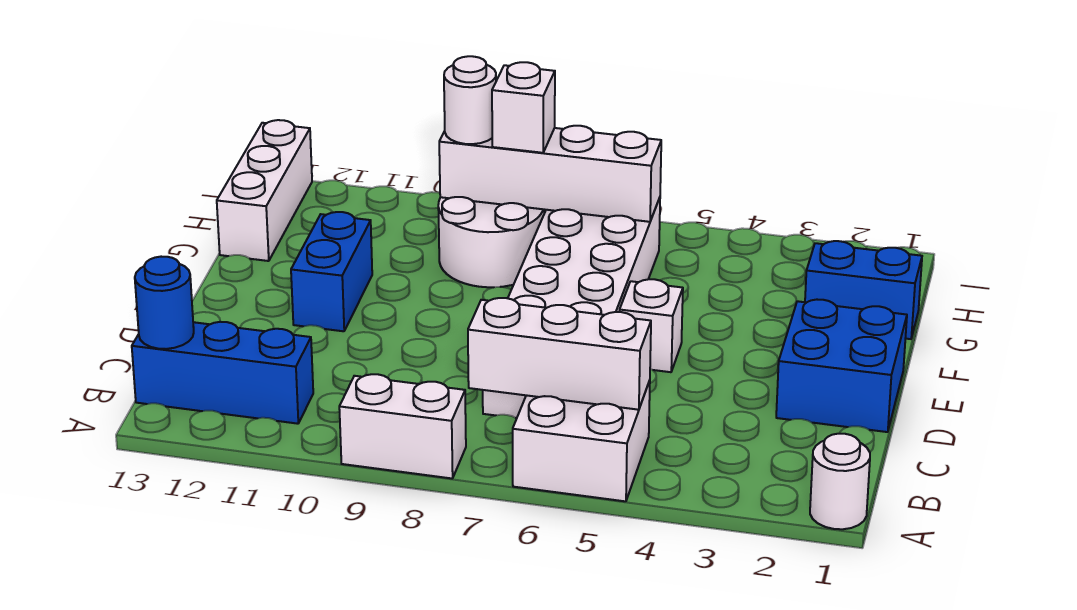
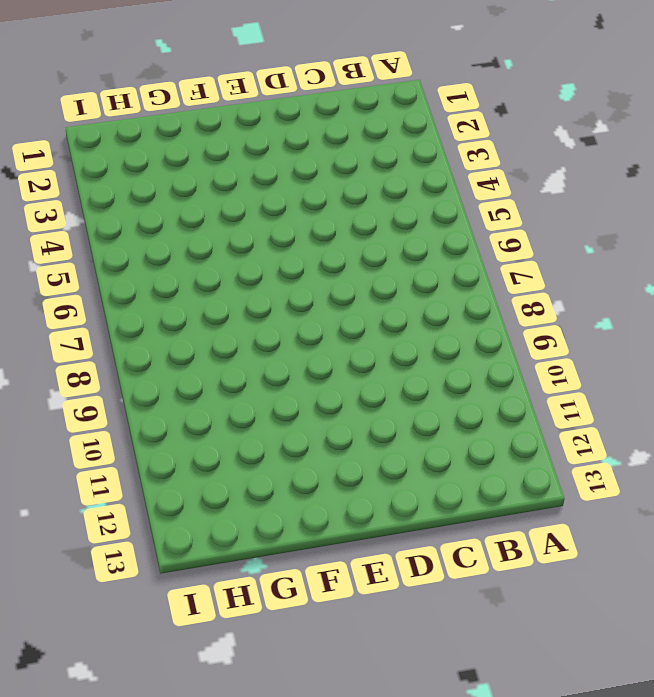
none -> white round brick A1 level 1
none -> white brick A5:B6 level 1
none -> white brick A8:A9 level 1

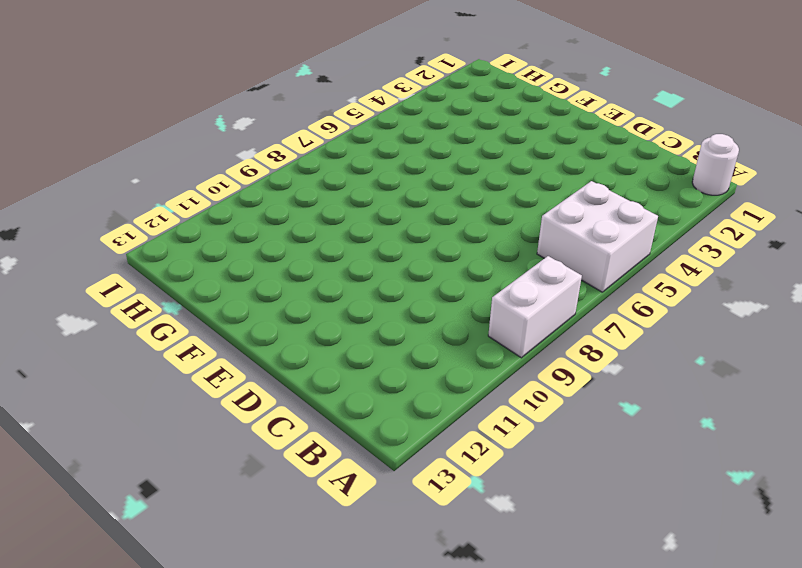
none -> blue brick B11:B13 level 1
none -> white brick C6:H7 level 1
none -> blue brick D1:E2 level 1

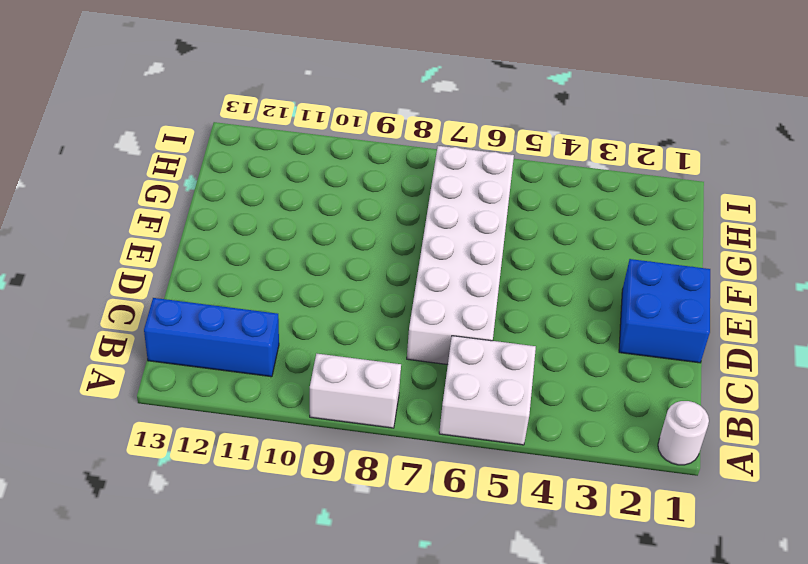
none -> white brick E5 level 1
none -> blue brick E11:F11 level 1
none -> blue brick G1:G2 level 1

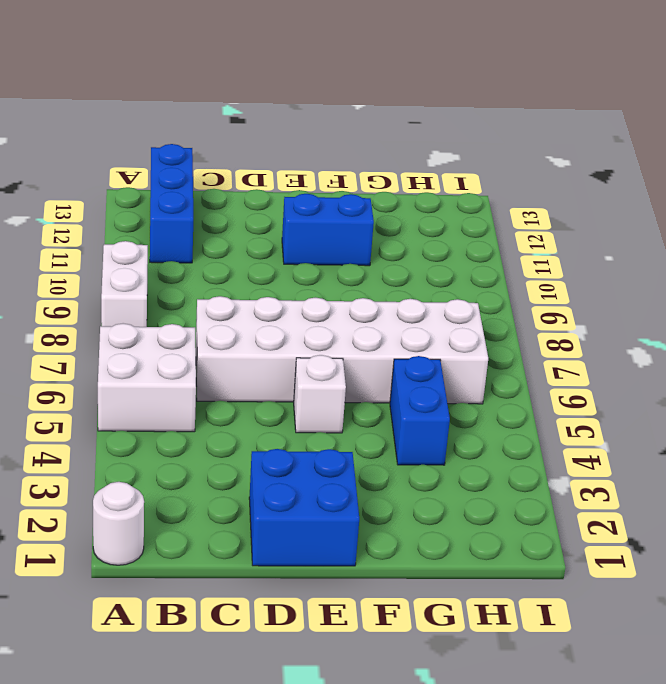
blue brick G4:G5 level 1 -> blue brick G1:G2 level 1
none -> white round brick G8:H9 level 1
none -> white brick G13:I13 level 1
none -> white brick B5:B7 level 2

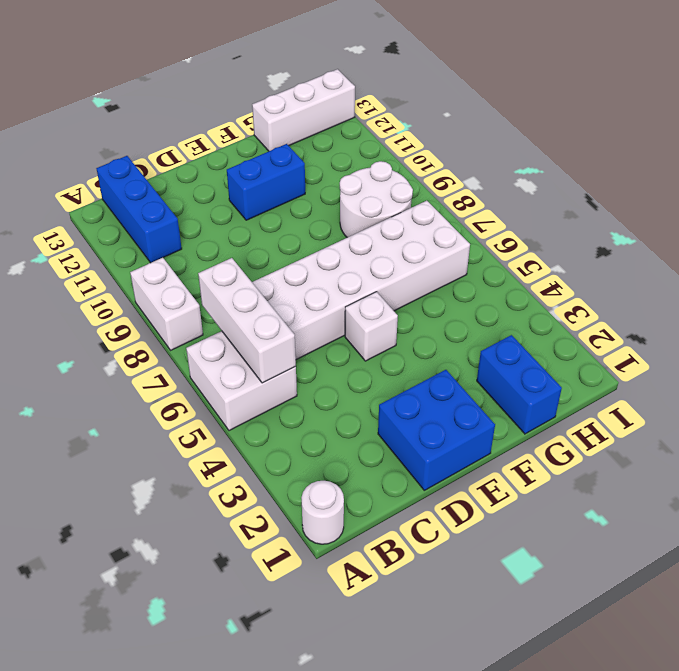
none -> blue round brick B13 level 2
none -> white brick H6:H9 level 2
none -> white brick H8 level 3

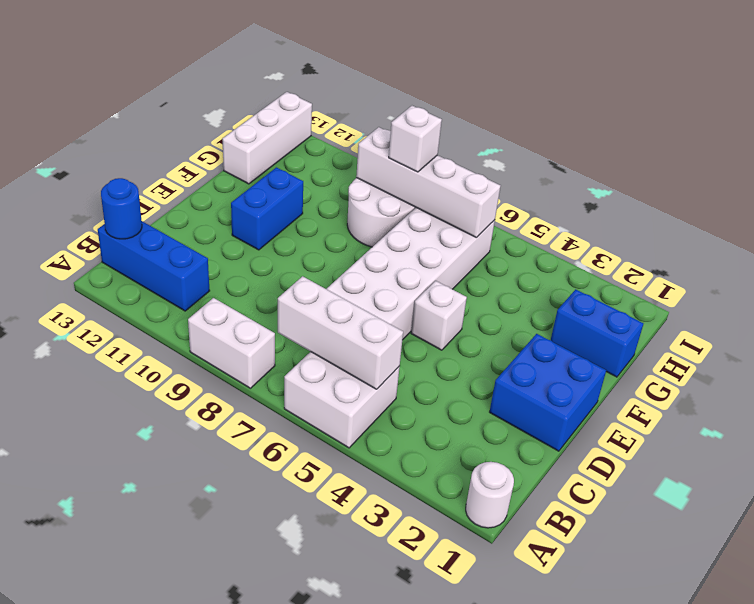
none -> white round brick H9 level 3

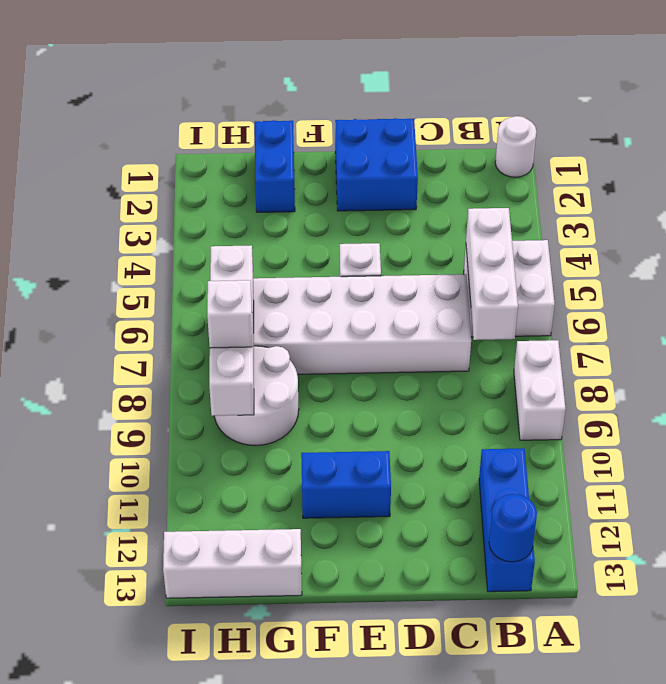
none -> white round brick H9 level 3

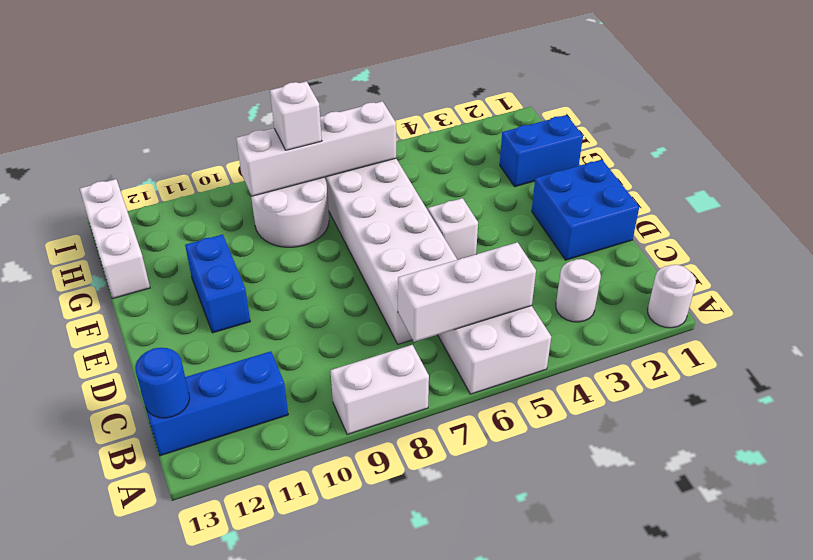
white round brick B3 level 1 -> white round brick H9 level 3

